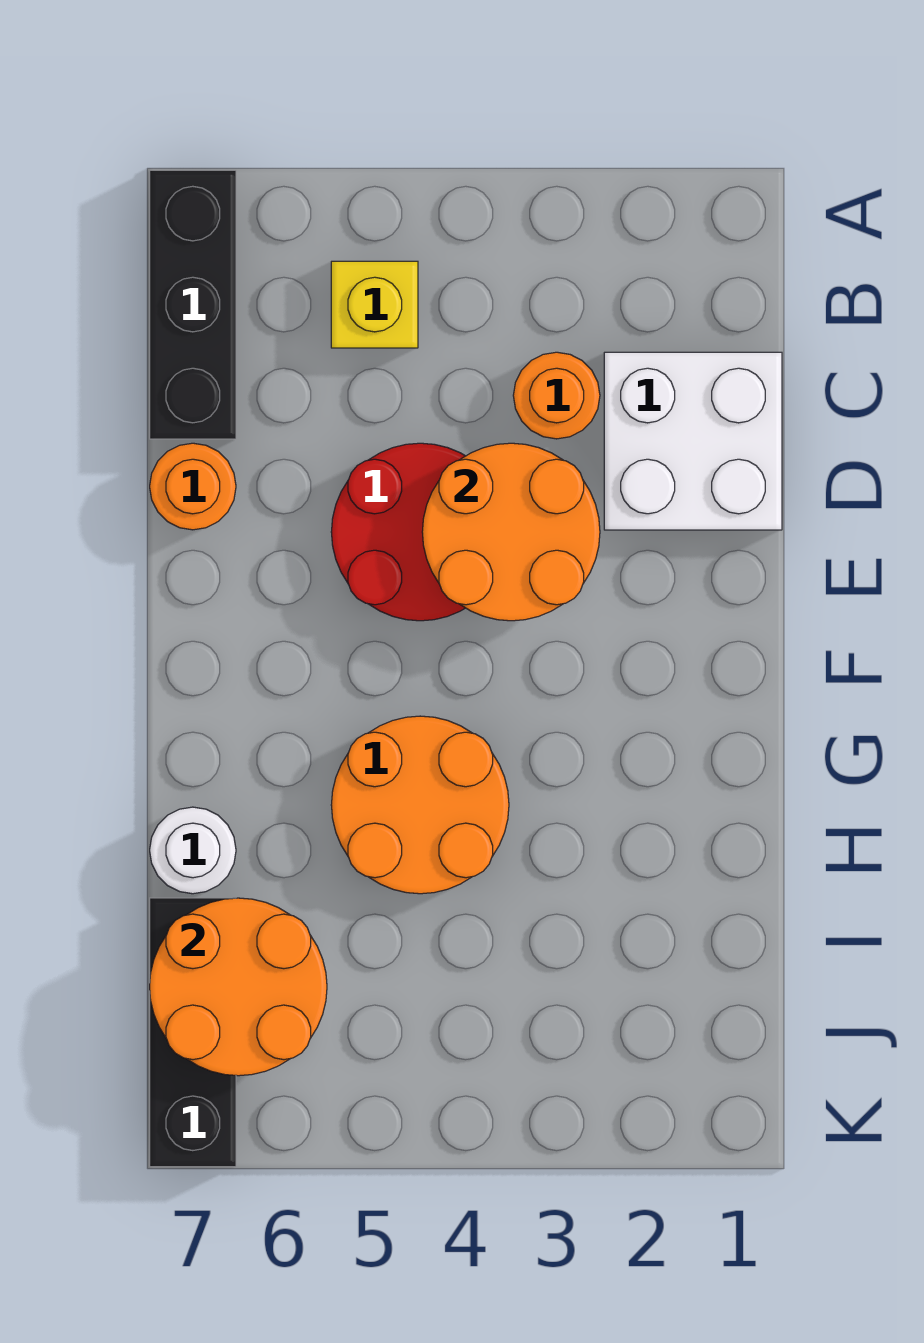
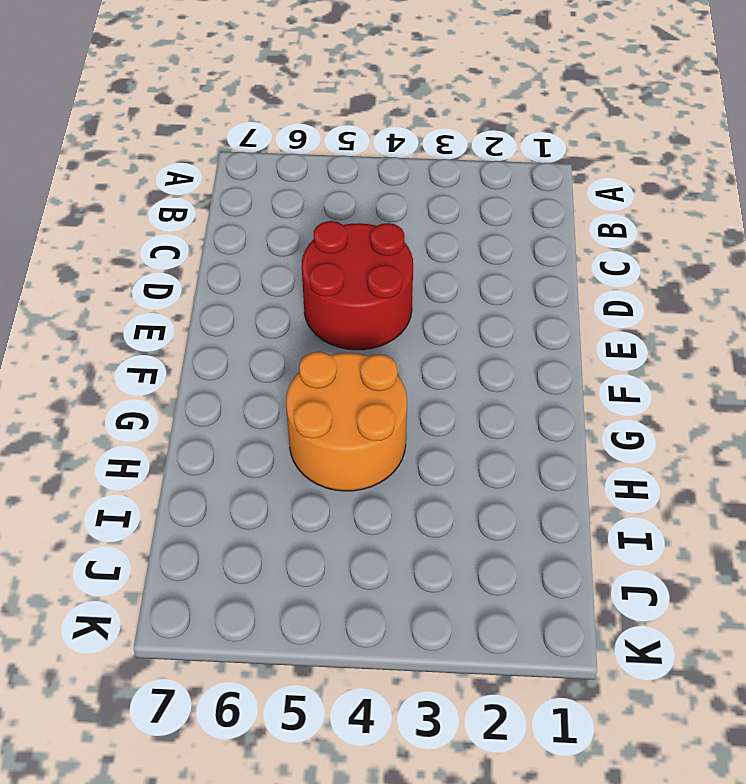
none -> black brick A7:C7 level 1
none -> yellow brick B5 level 1

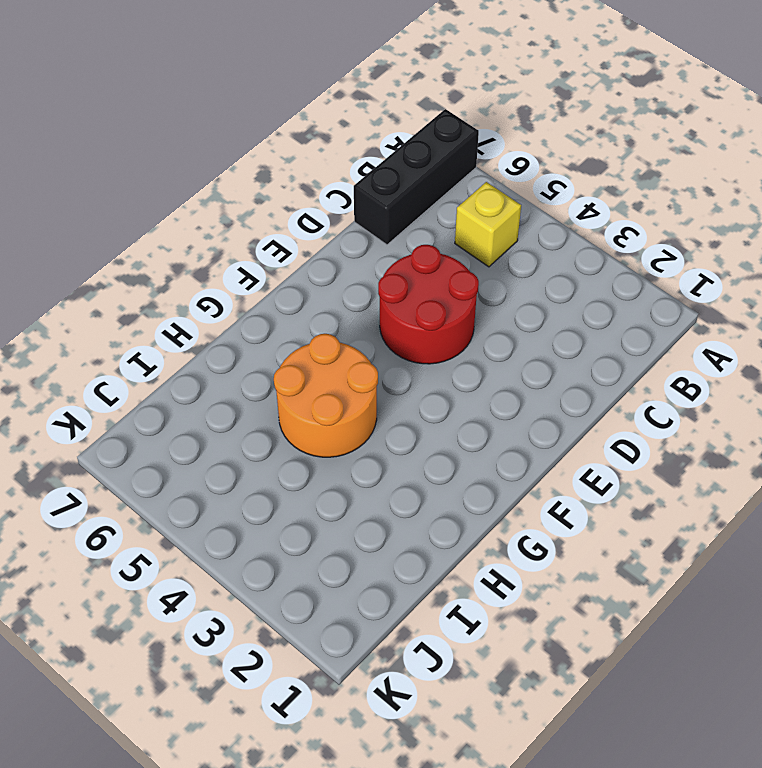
none -> white brick C1:D2 level 1
none -> orange round brick C3 level 1

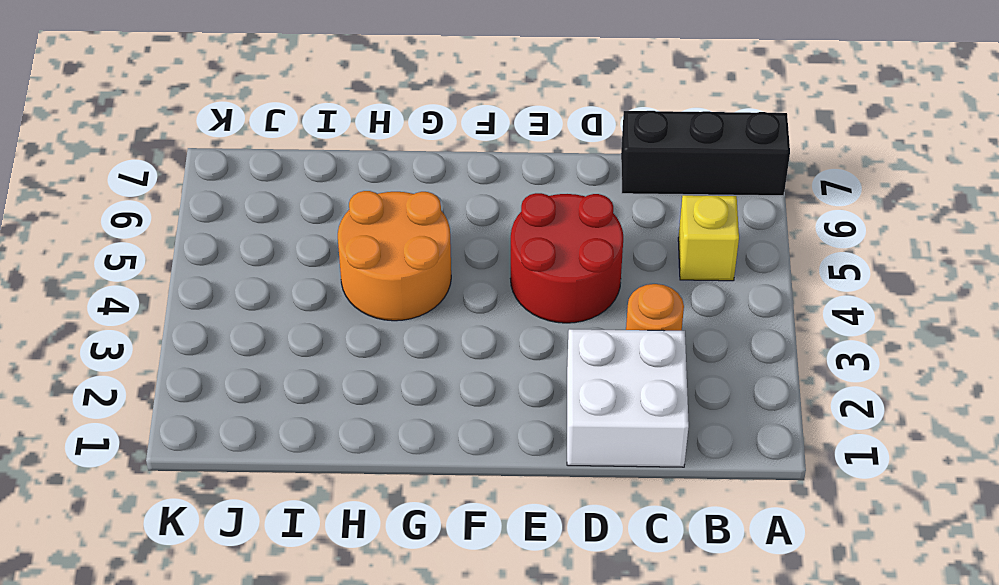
none -> orange round brick D7 level 1
none -> white round brick H7 level 1

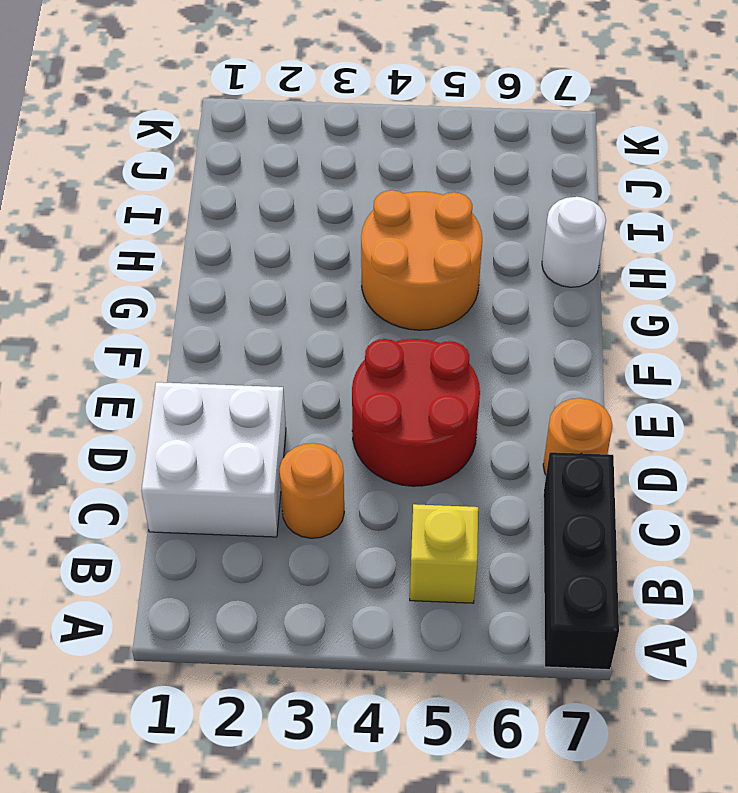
none -> black brick I7:K7 level 1
none -> orange round brick D3:E4 level 2

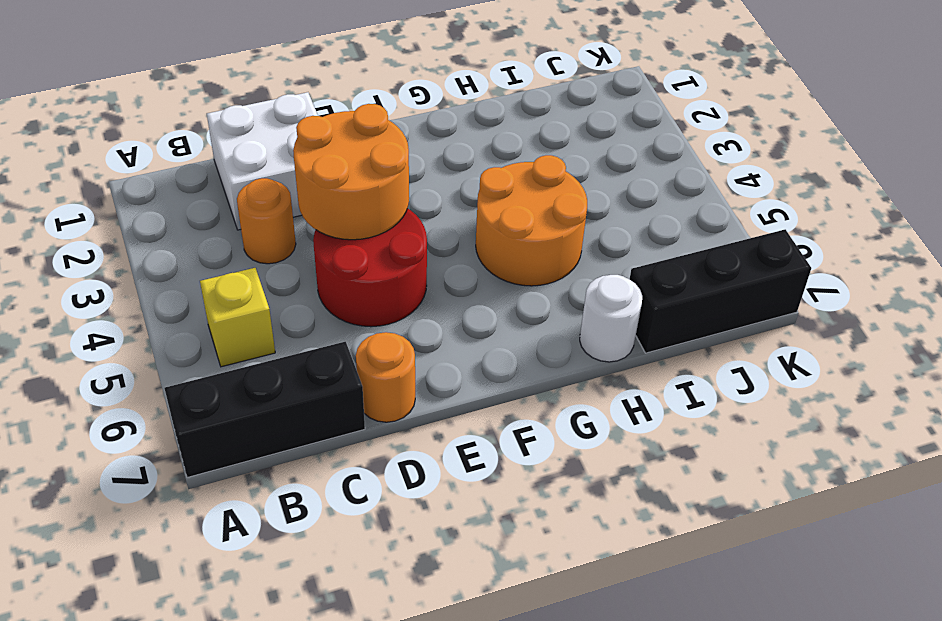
none -> orange round brick I6:J7 level 2

